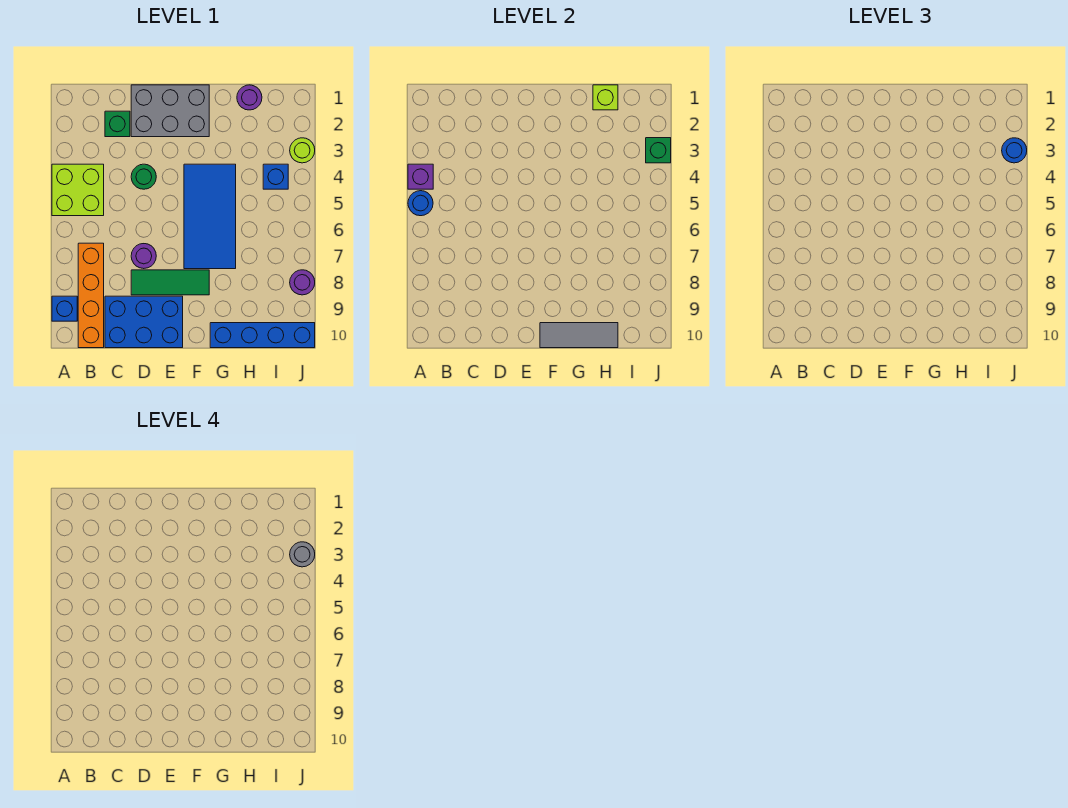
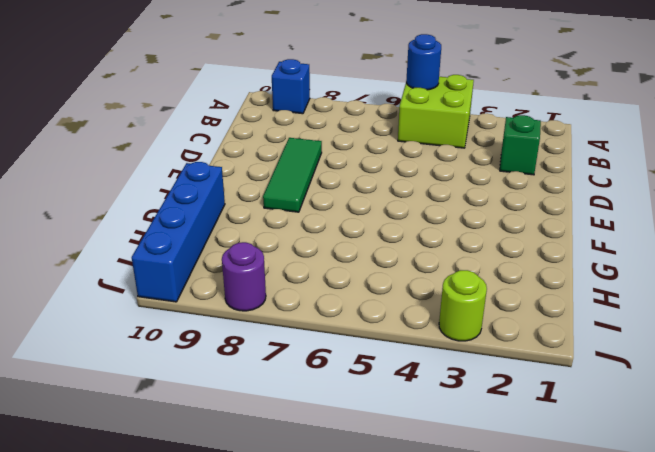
none -> orange brick B7:B10 level 1
none -> blue brick C9:E10 level 1
none -> grey brick D1:F2 level 1

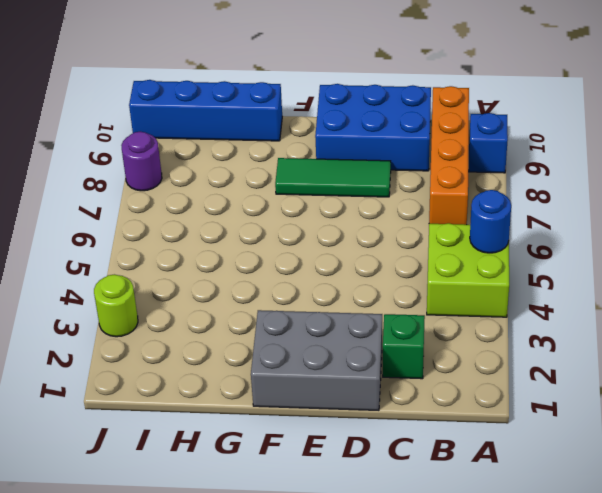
none -> green round brick D4 level 1
none -> purple round brick D7 level 1
none -> blue tile F4:G7 level 1

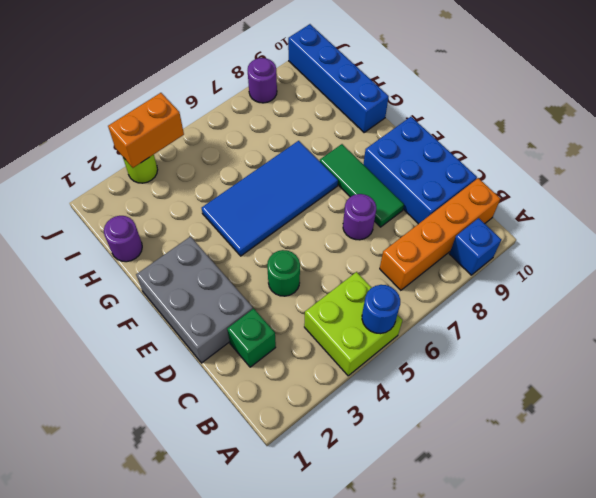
orange brick J3:J4 level 2 -> green brick J3 level 2
none -> blue brick I4 level 1
none -> purple brick A4 level 2
none -> grey tile F10:H10 level 2

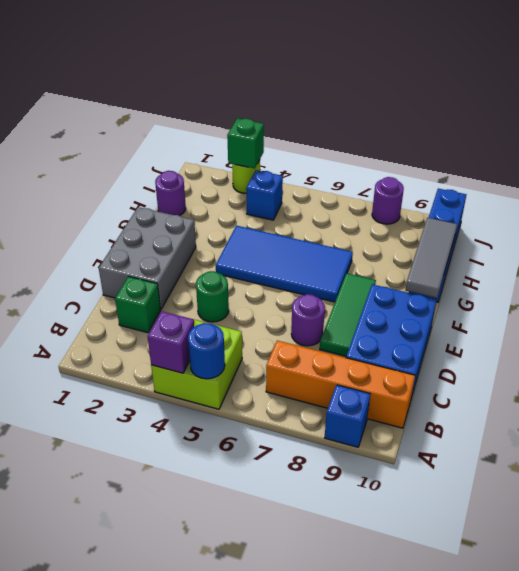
none -> lime brick H1 level 2
none -> blue round brick J3 level 3
none -> grey round brick J3 level 4

